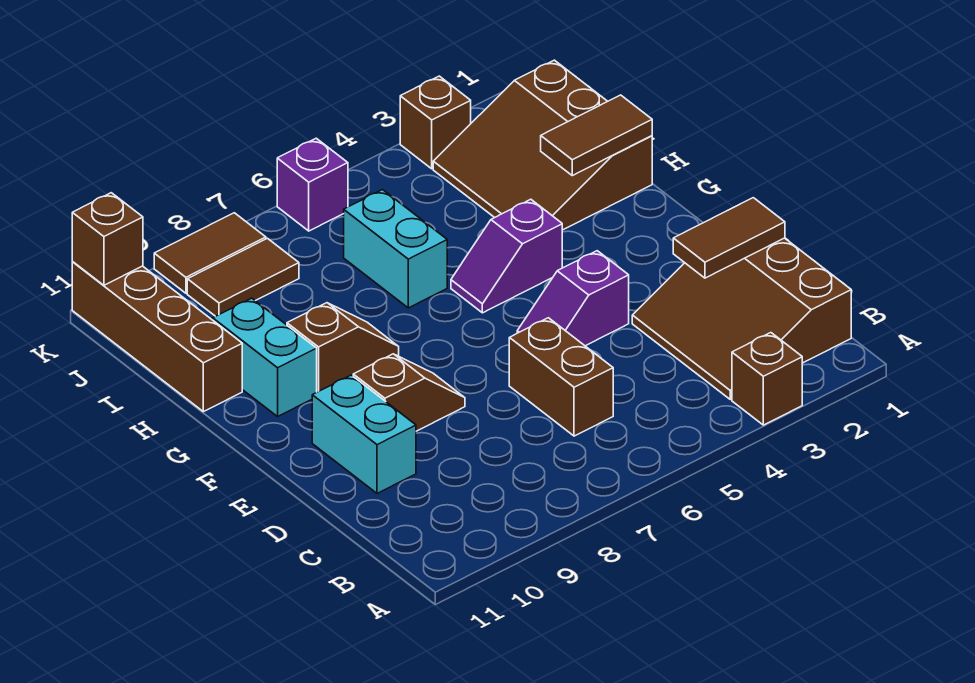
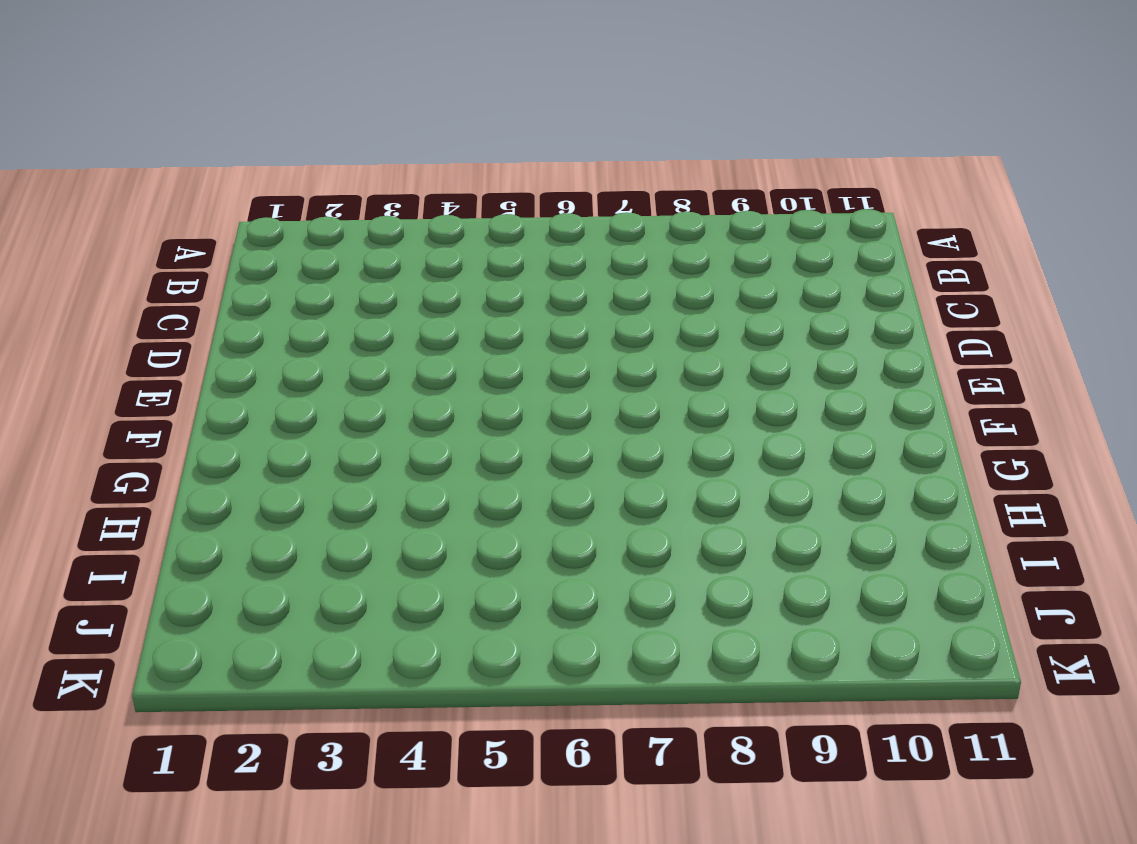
none -> brown brick A3 level 1
none -> brown slope B1:D3 level 1 top 1
none -> brown brick C6:D6 level 1

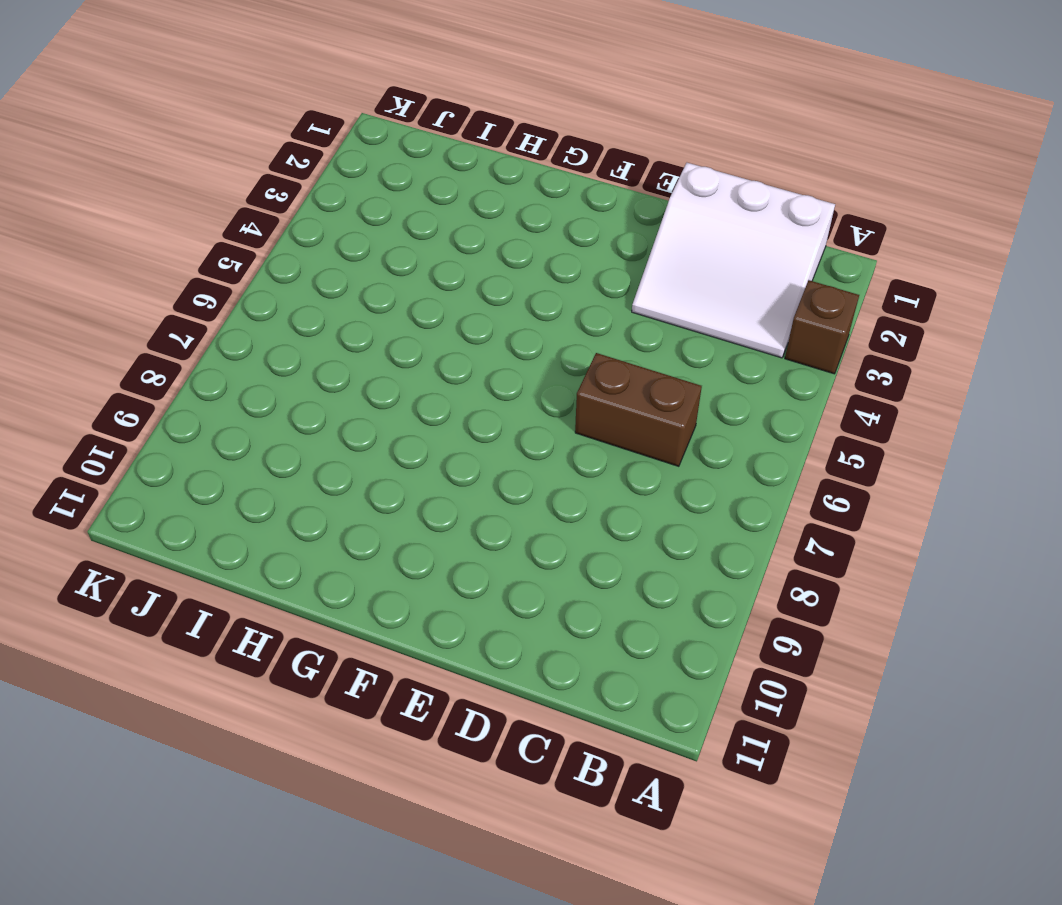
white slope B1:D3 level 1 top 1 -> brown slope B1:D3 level 1 top 1
none -> cyan brick D10:E10 level 1
none -> purple slope E4:E5 level 1 top 4
none -> brown slope E8:E9 level 1 top 9

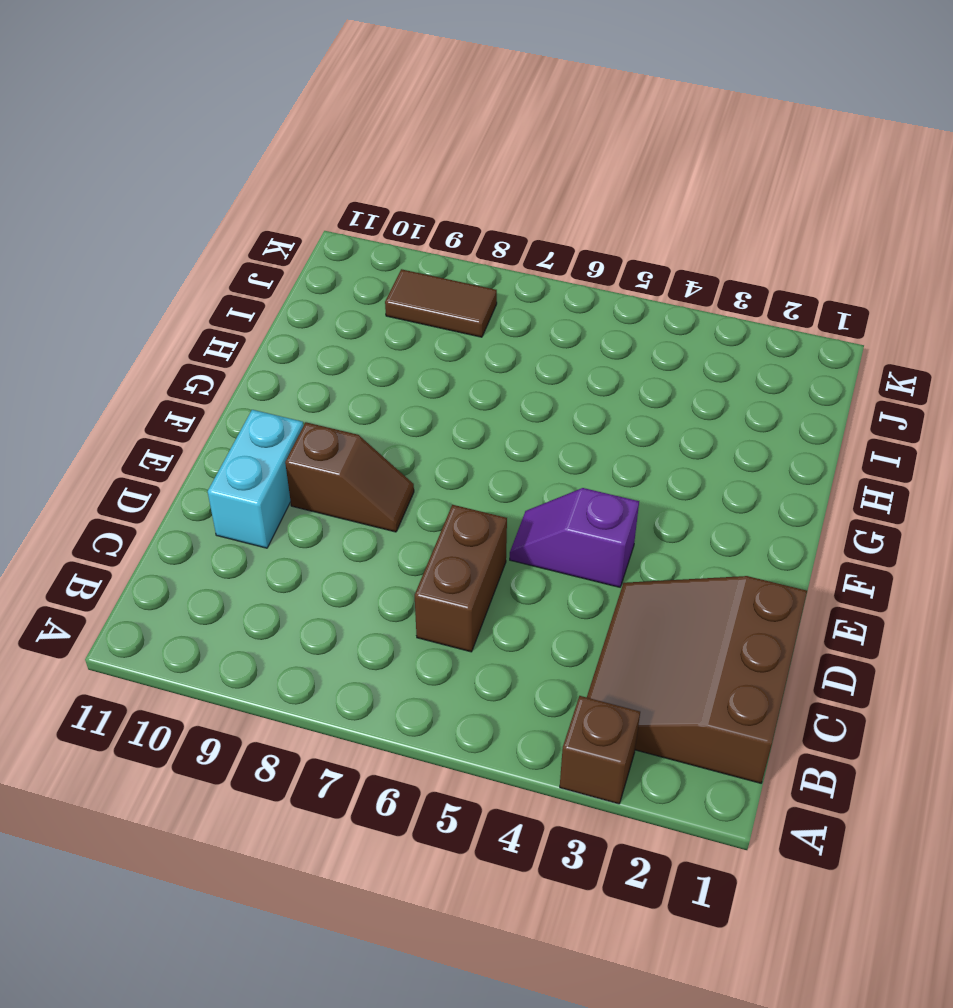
none -> purple slope G4:G5 level 1 top 4
none -> brown slope G8:G9 level 1 top 9
none -> cyan brick G10:H10 level 1

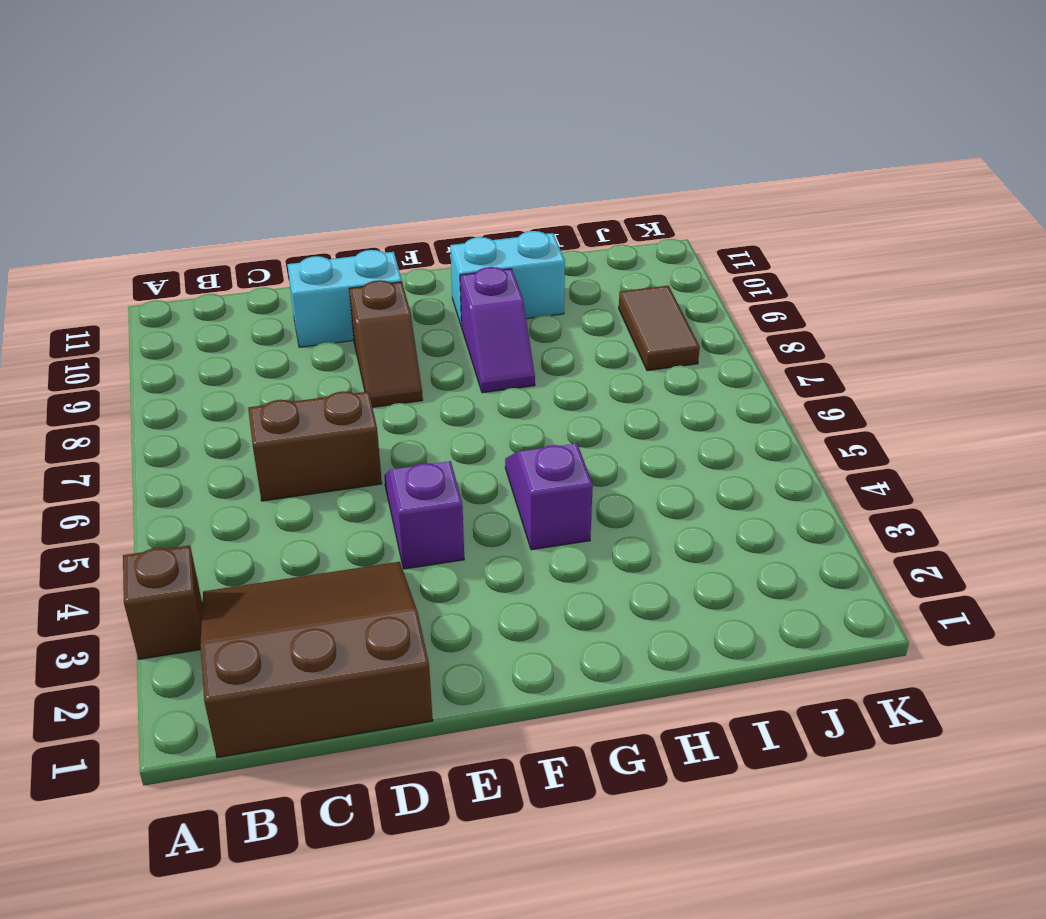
purple slope G8:G9 level 1 top 9 -> brown slope G8:G9 level 1 top 9
none -> brown slope H1:J3 level 1 top 1
none -> cyan brick H6:I6 level 1
none -> brown brick H11:K11 level 1

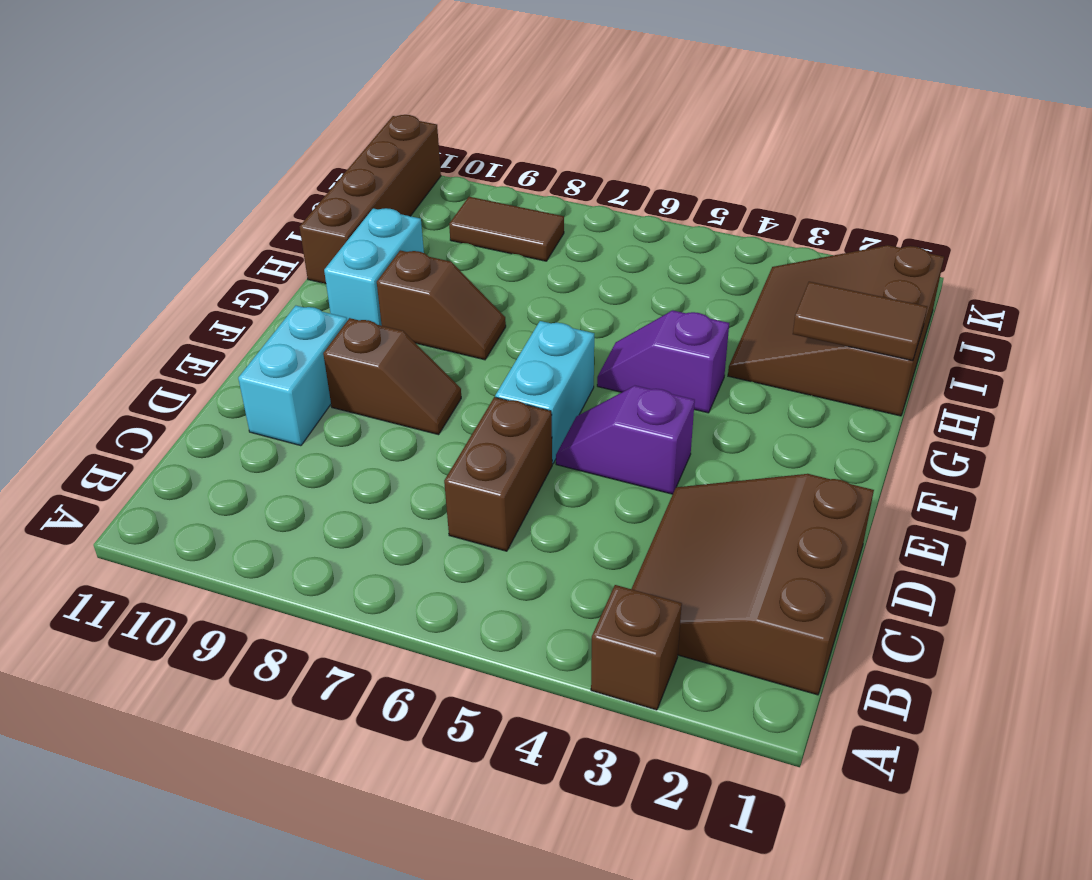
cyan brick E6:F6 level 1 -> cyan brick H6:I6 level 1
none -> brown brick K3 level 1
none -> purple brick K6 level 1
none -> brown tile K8:K9 level 1

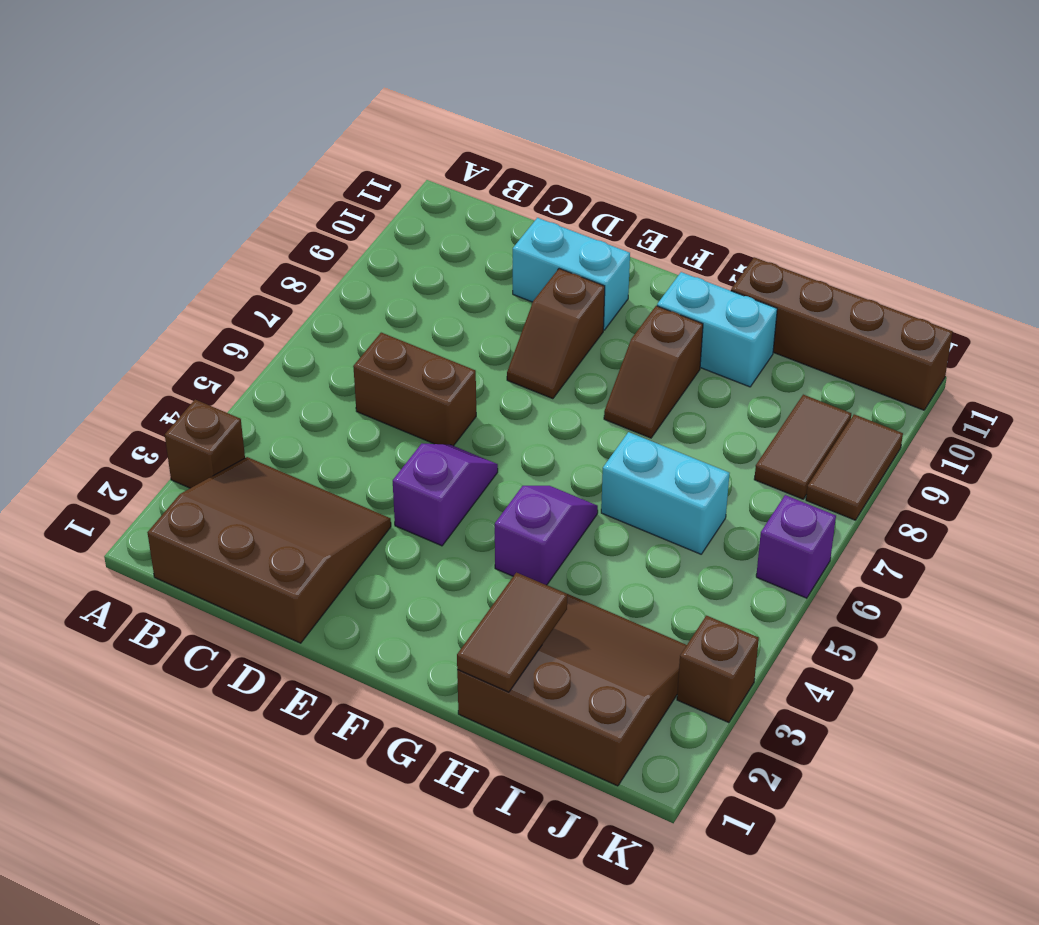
none -> brown tile D1:D2 level 2
none -> brown brick K11 level 2

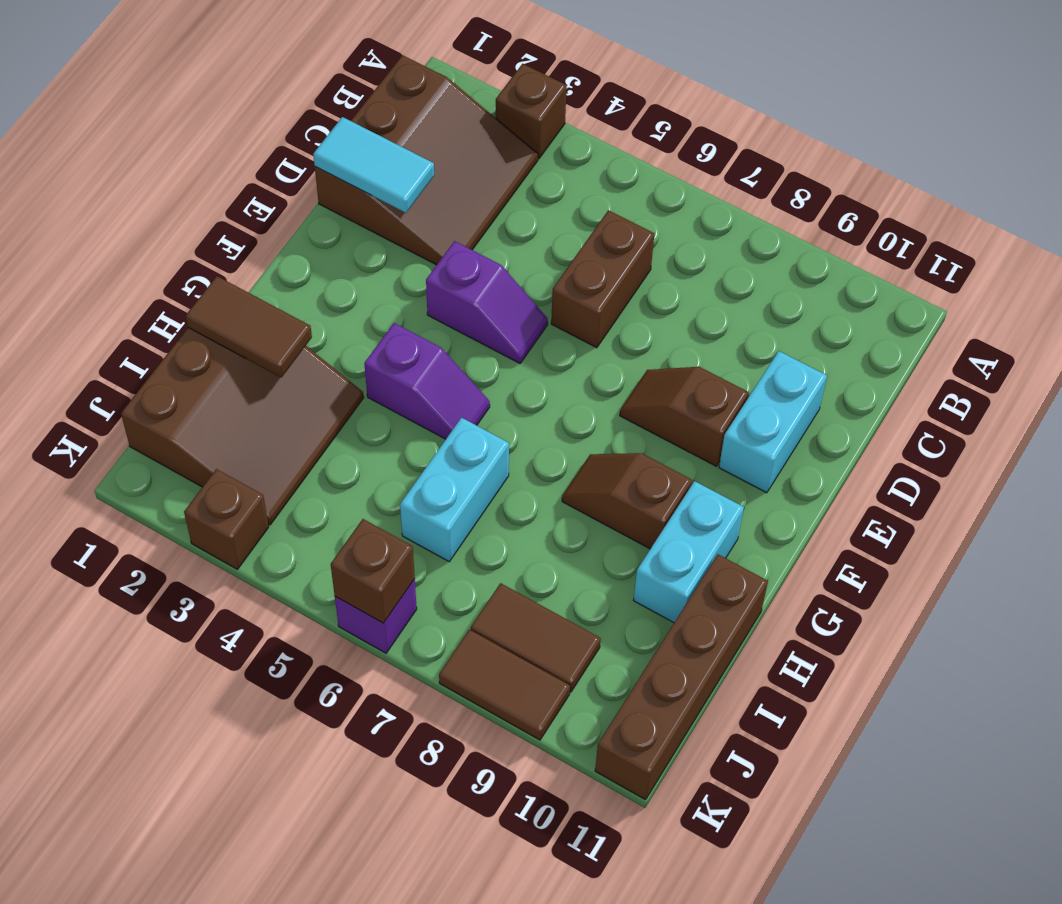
cyan tile D1:D2 level 2 -> brown tile D1:D2 level 2
brown brick K6 level 2 -> brown brick K11 level 2

